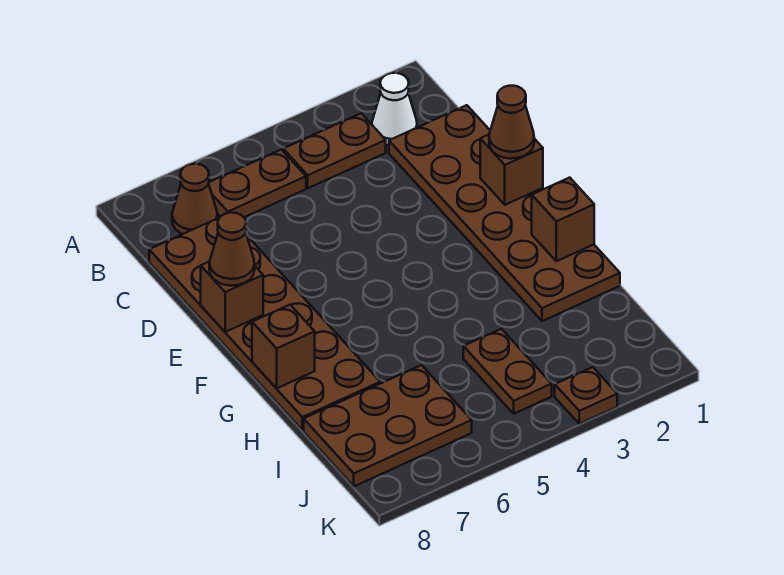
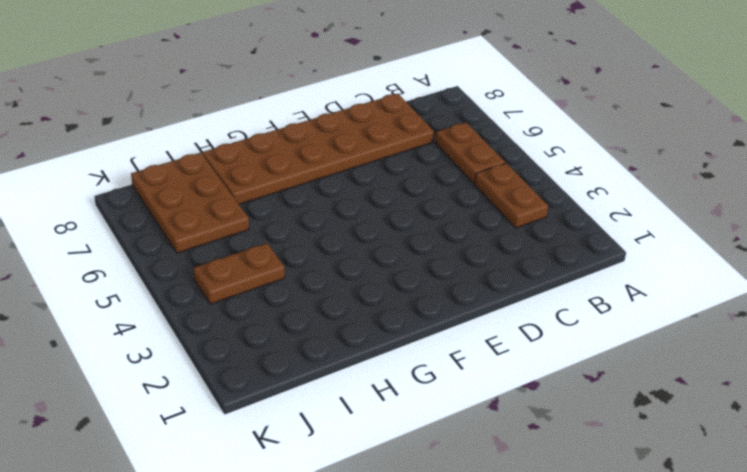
none -> white cone B2 level 1
none -> brown cone B7 level 1
none -> brown plate C1:H2 level 1

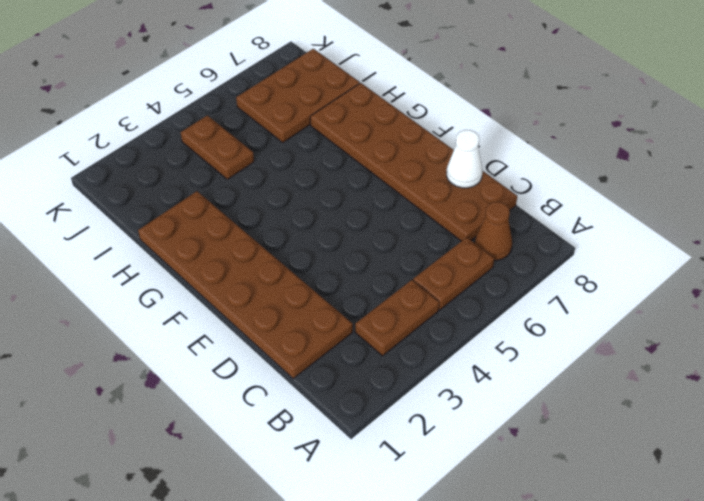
white cone D8 level 2 -> white cone B2 level 1
none -> brown plate K3 level 1
none -> brown brick E1 level 2
none -> brown brick E8 level 2

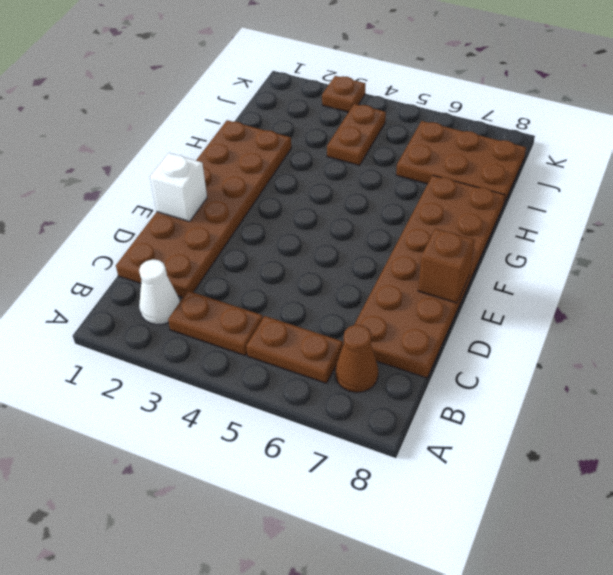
white brick E1 level 2 -> brown brick E1 level 2
none -> brown brick G1 level 2
none -> brown brick G8 level 2
none -> brown cone E1 level 3

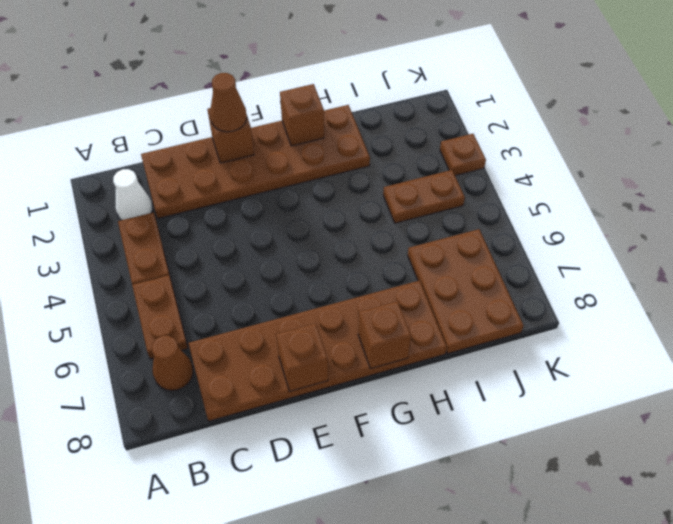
none -> brown cone E8 level 3

